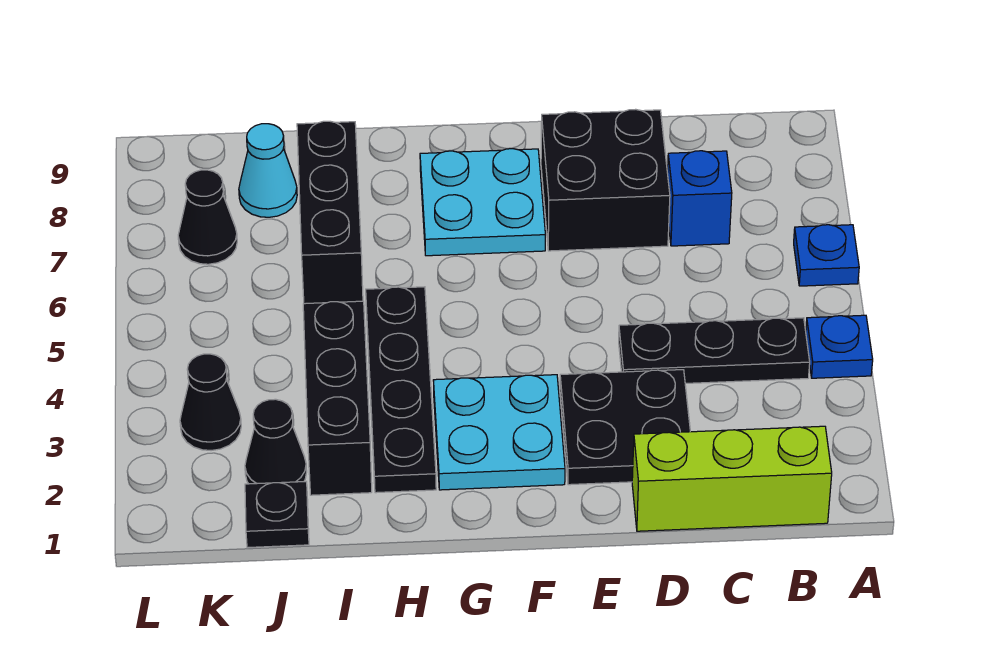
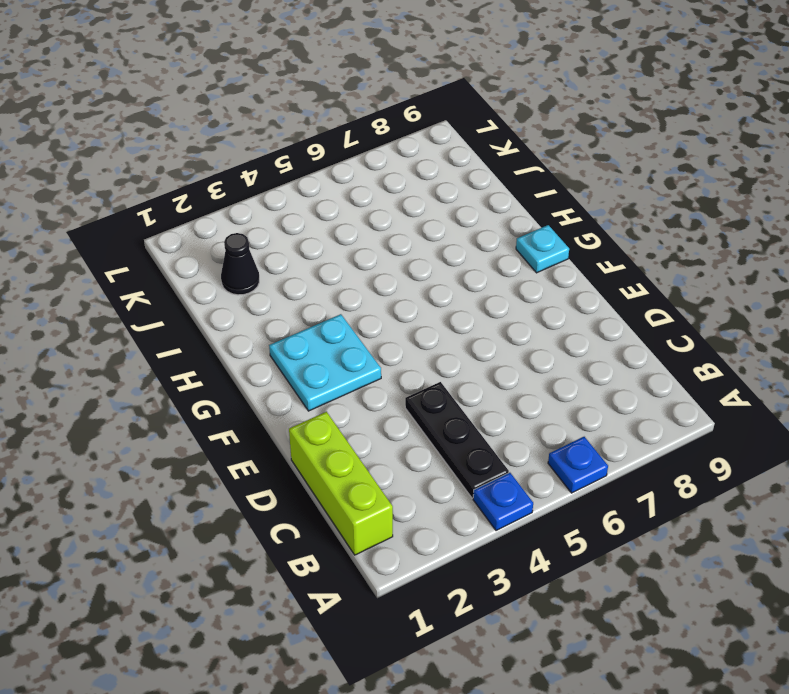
cyan plate G9 level 1 -> none
none -> blue brick C7 level 1
none -> black plate D2:E3 level 1
none -> black brick D7:E8 level 1

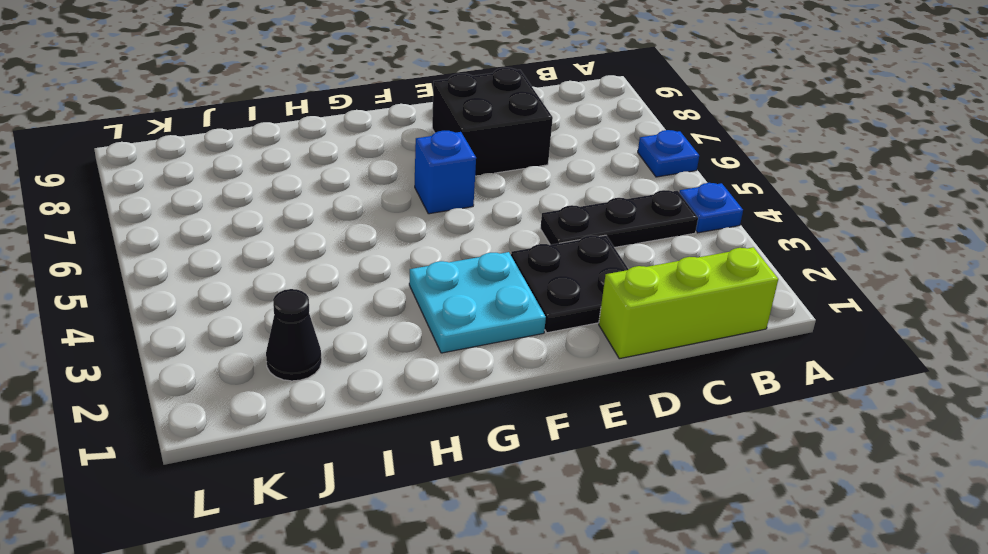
blue brick F6 level 1 -> blue brick C7 level 1
none -> cyan plate F7:G8 level 1
none -> black plate H2:H5 level 1
none -> black brick I2:I4 level 1

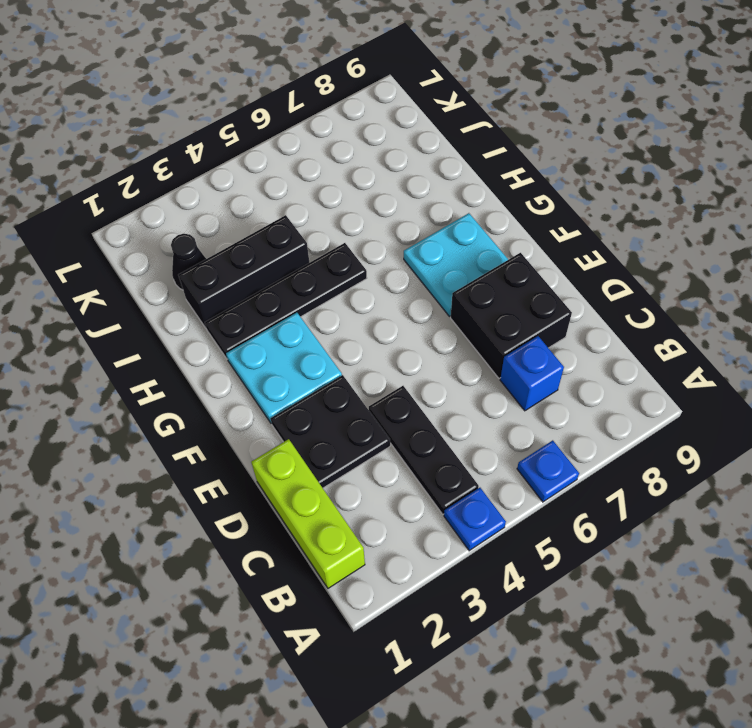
none -> black brick I6:I8 level 1
none -> black plate J1 level 1
none -> cyan cone J8 level 1

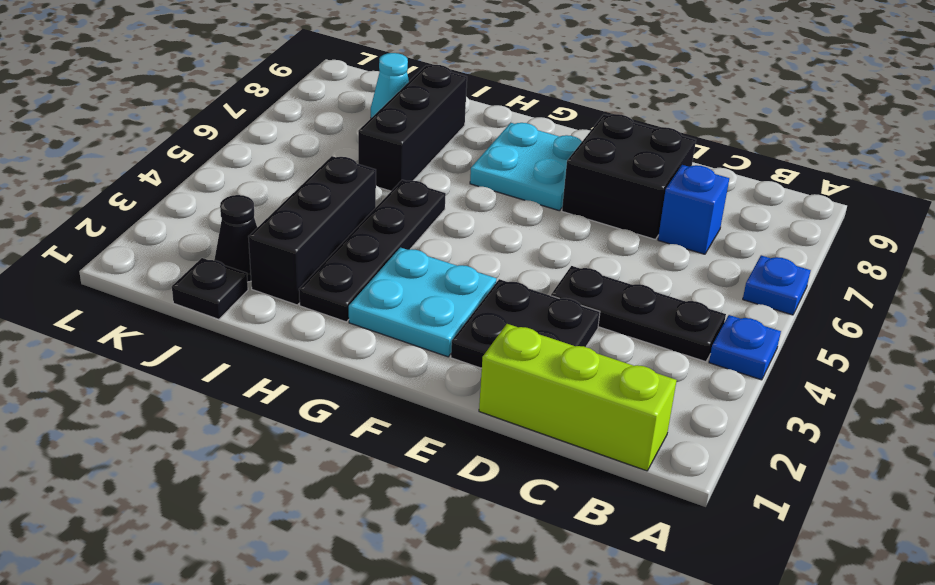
none -> black cone K3 level 1
none -> black cone K7 level 1

